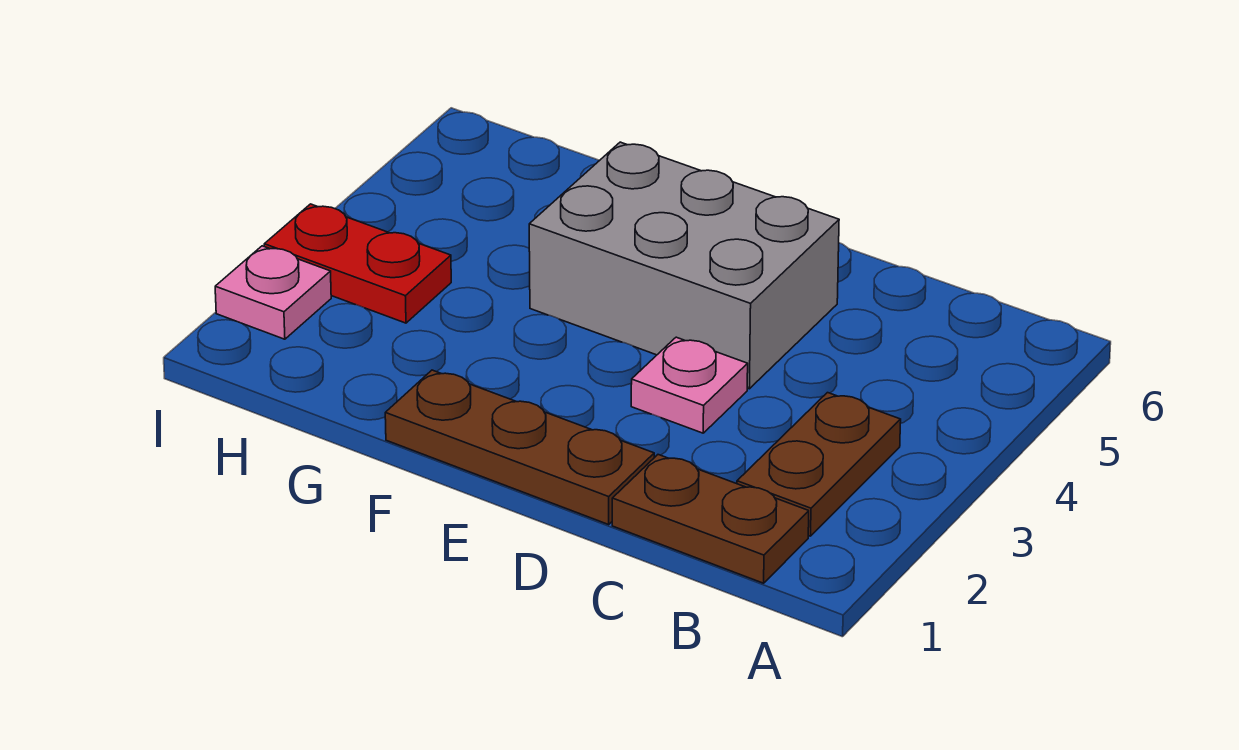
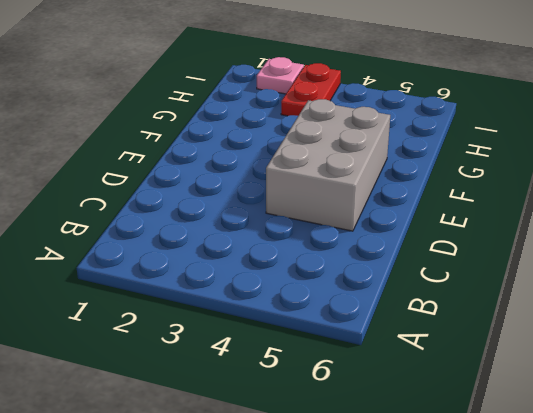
none -> brown plate B1:C1 level 1
none -> brown plate B2:B3 level 1

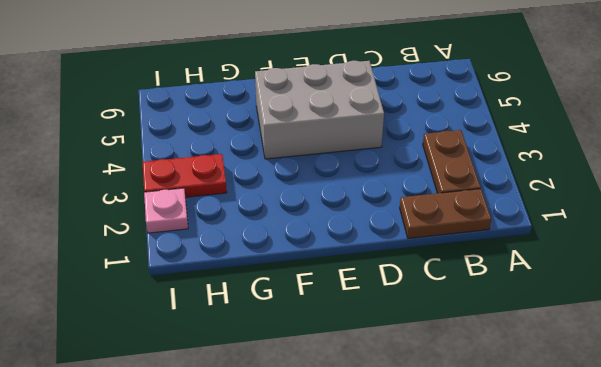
none -> brown plate D1:F1 level 1
none -> pink plate D3 level 1

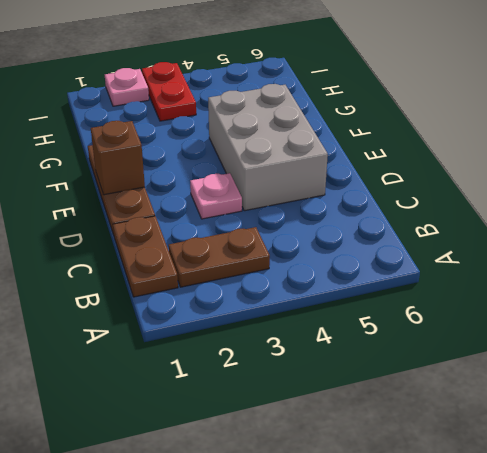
brown brick E1 level 2 -> none

